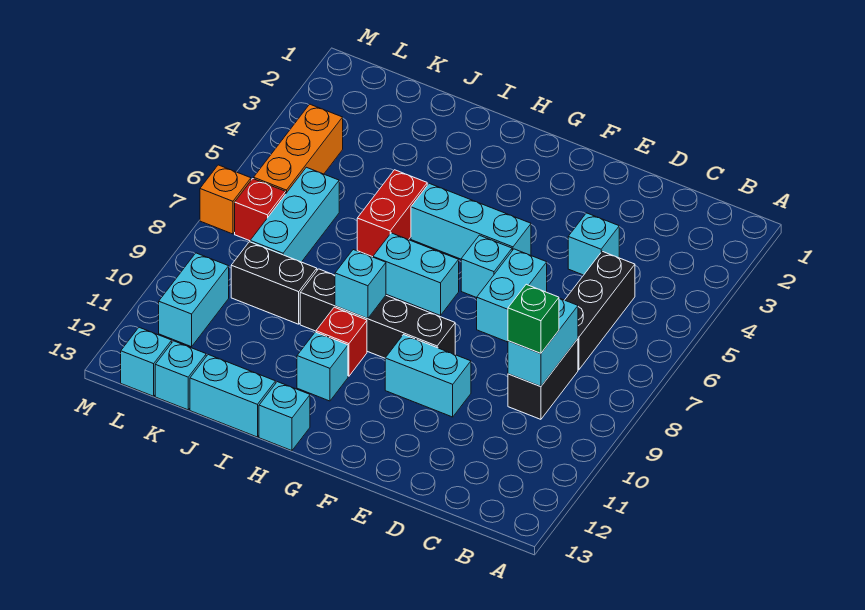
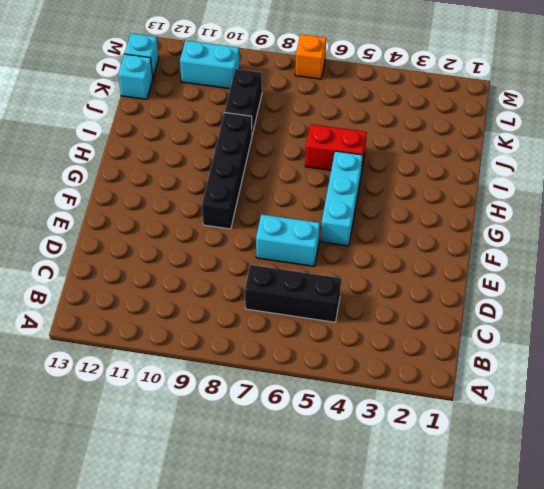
none -> black brick C8:C9 level 1
none -> cyan brick D4 level 1
none -> cyan brick E10:F10 level 1

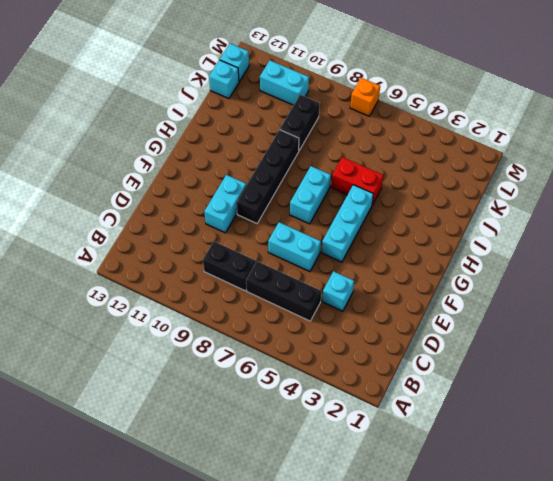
none -> cyan brick F6 level 1
none -> red brick H10 level 1
none -> cyan brick H11 level 1

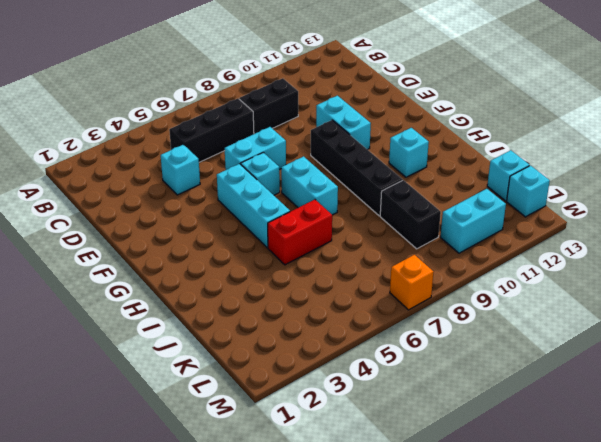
none -> red brick H10 level 1
none -> cyan brick H13 level 1
none -> cyan brick I13:J13 level 1

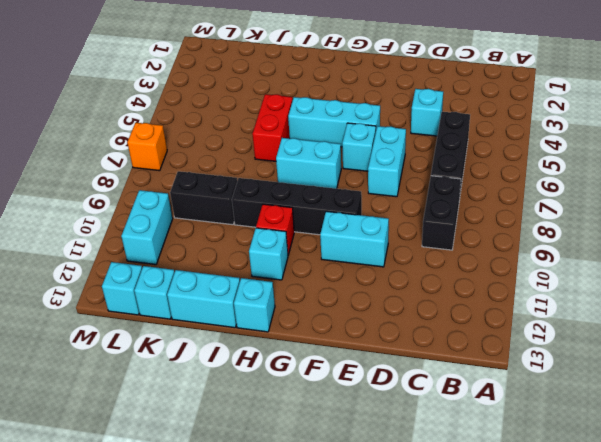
none -> cyan brick K6:K8 level 1
none -> orange brick L4:L6 level 1
none -> red brick L7 level 1

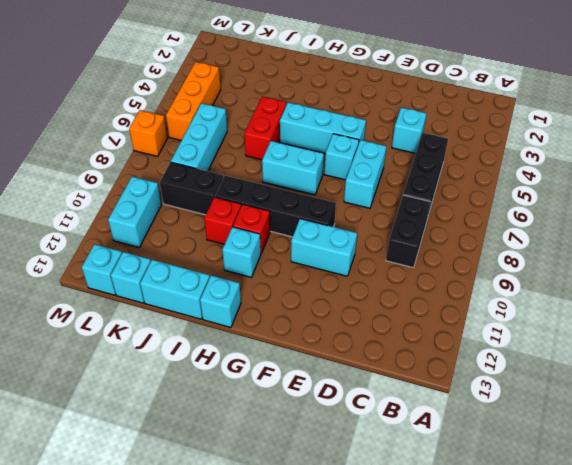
red brick I10 level 1 -> red brick L7 level 1
none -> cyan brick C8:C9 level 2
none -> cyan brick H9 level 2
none -> green brick C9 level 3

